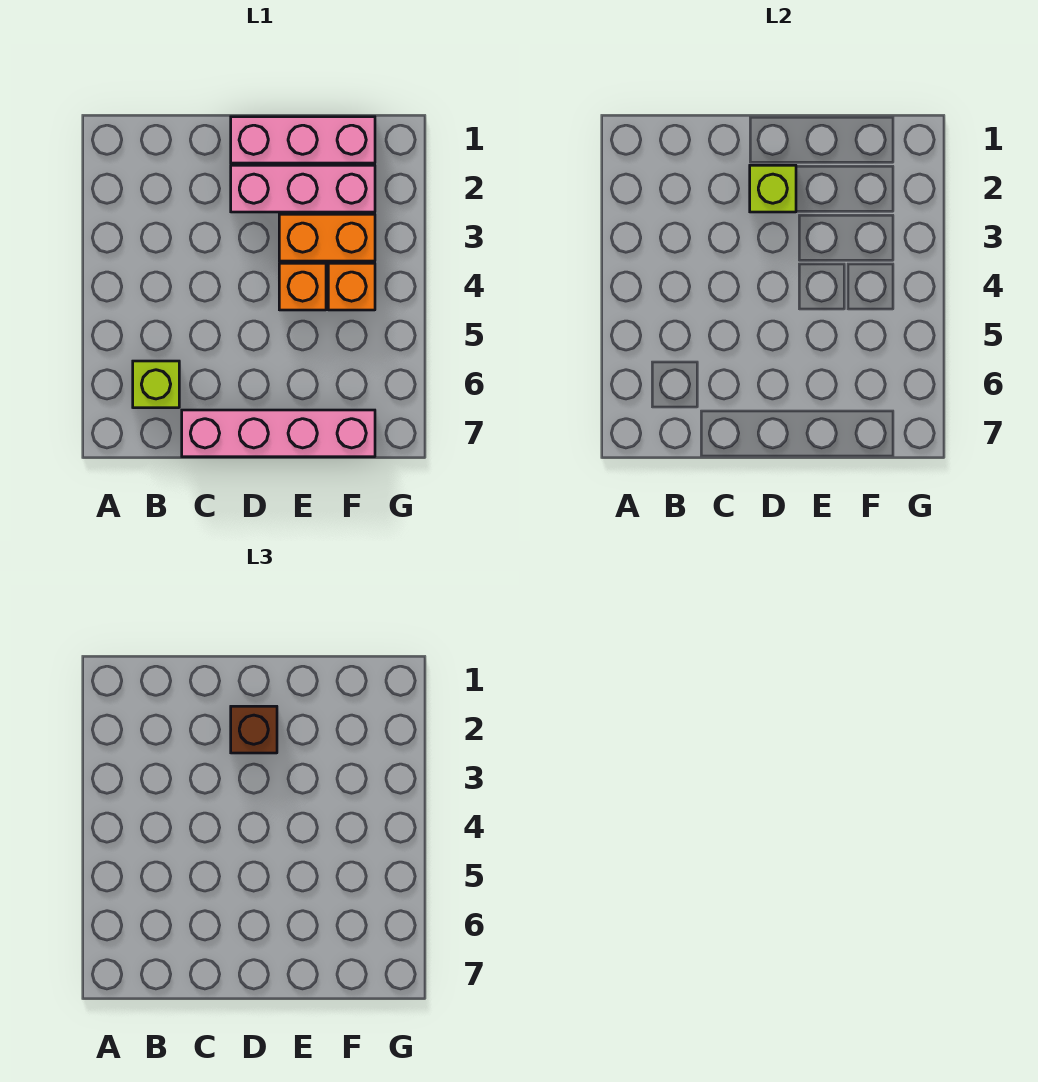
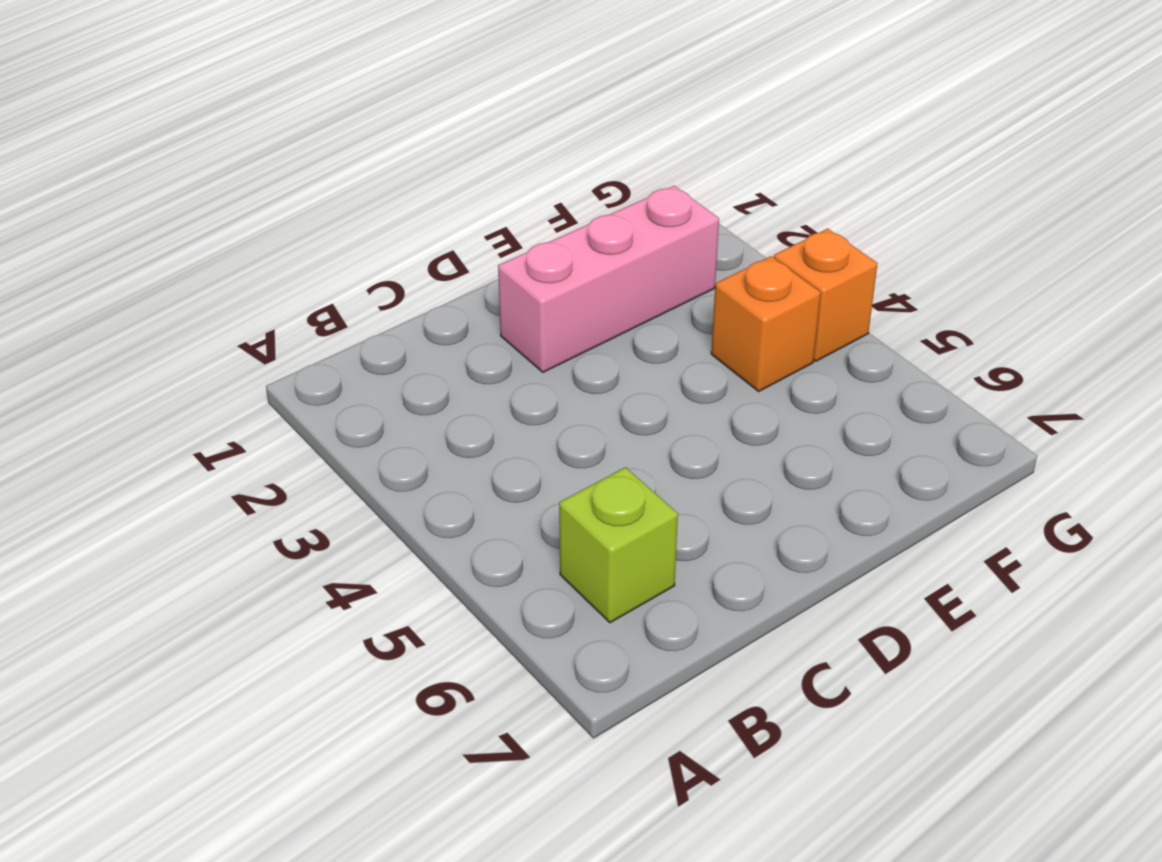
orange brick G4 level 1 -> orange brick E4 level 1
none -> pink brick C7:F7 level 1
none -> pink brick D1:F1 level 1

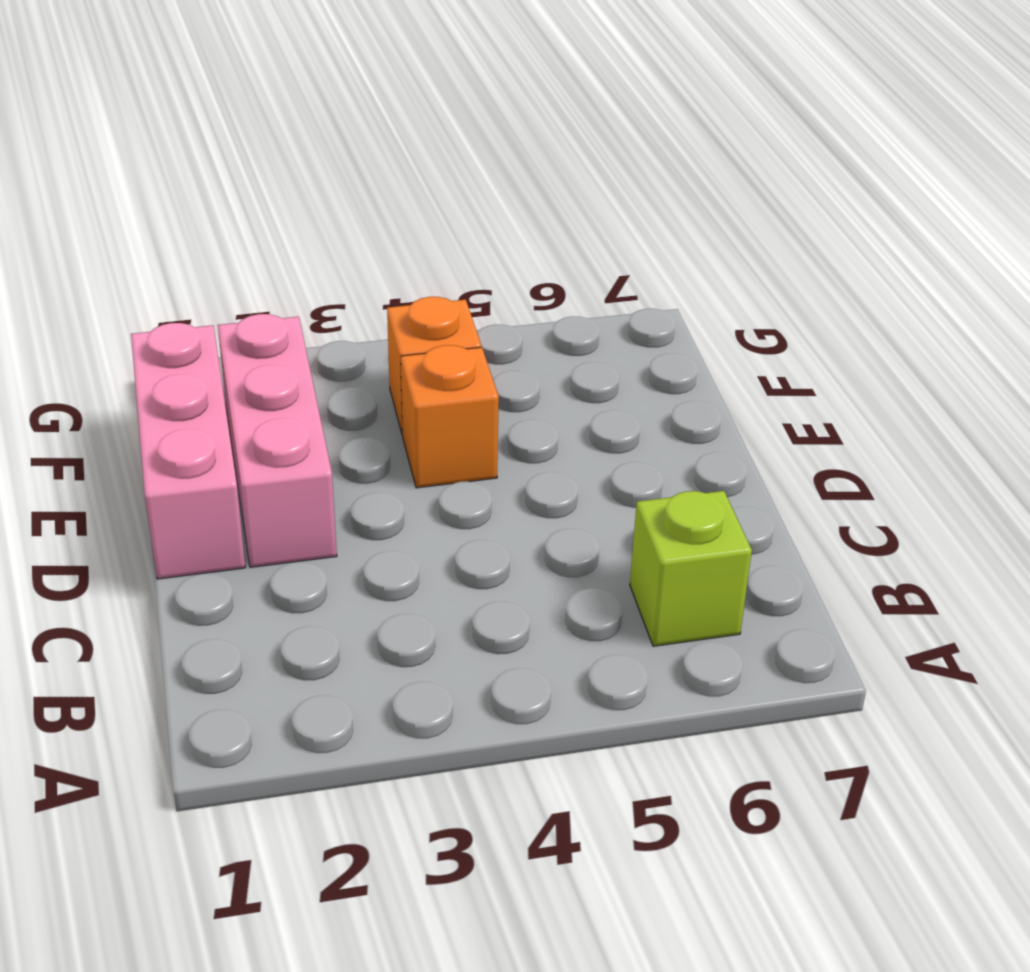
none -> pink brick C7:F7 level 1
none -> orange brick E3:F3 level 1

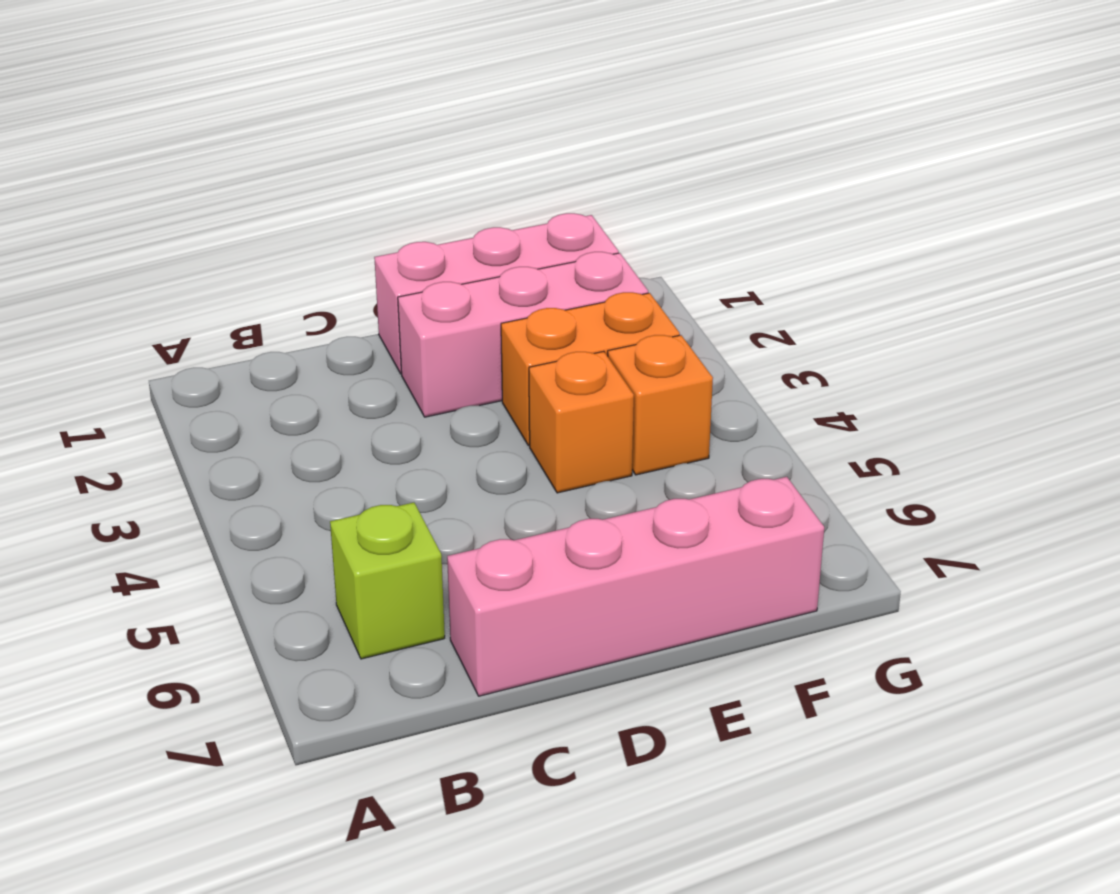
none -> lime brick D2 level 2
none -> brown brick D2 level 3

